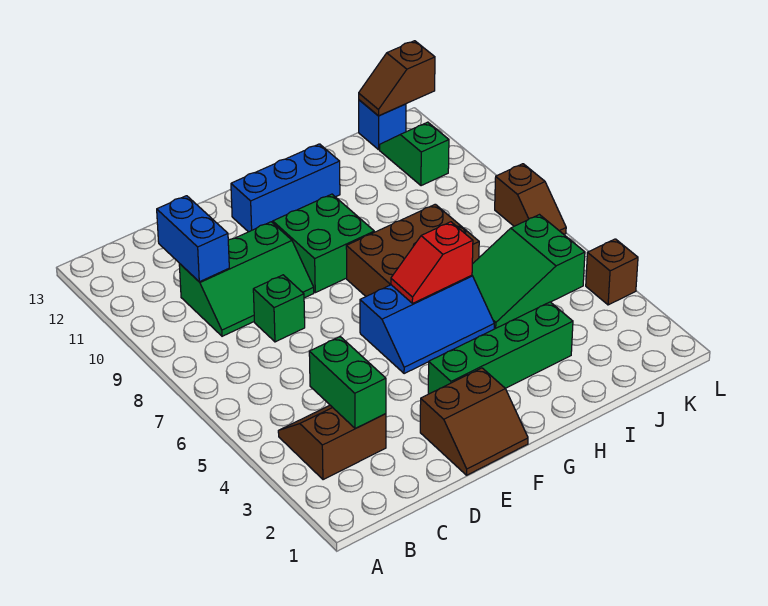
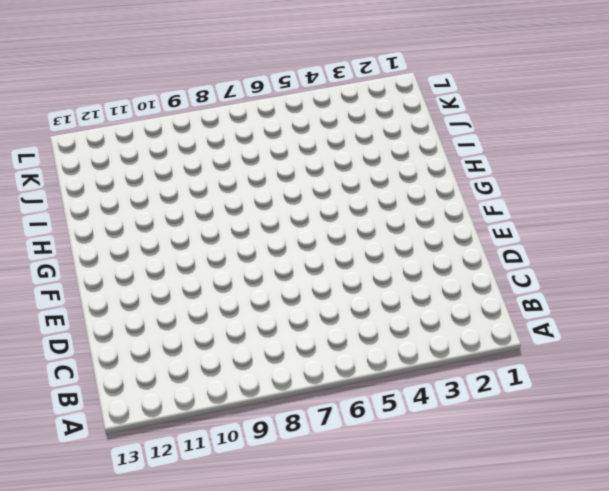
none -> brown slope B3:C4 level 1 top 3
none -> green slope C9:E10 level 1 top 10
none -> green brick D8 level 1

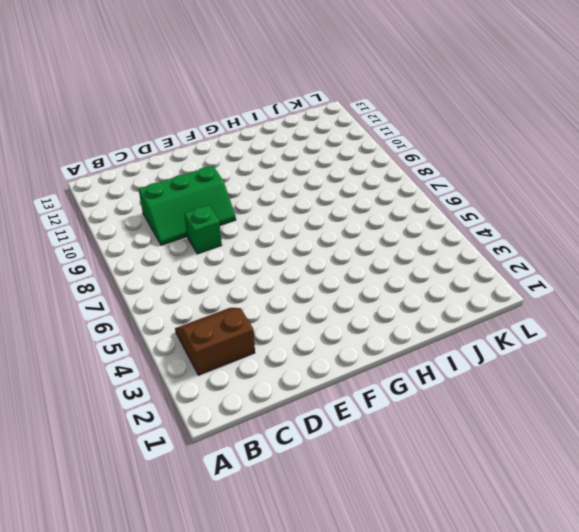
none -> brown slope E1:F2 level 1 top 2
none -> green brick F3:I3 level 1
none -> blue slope F5:H6 level 1 top 6

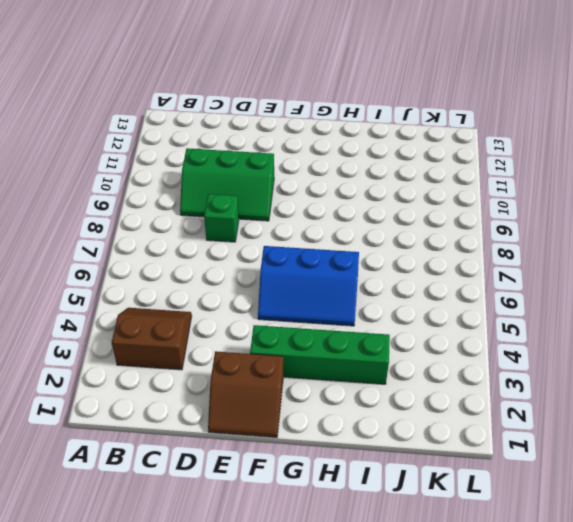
none -> green brick F9:G10 level 1
none -> blue brick F12:H12 level 1
none -> brown brick G7:I8 level 1

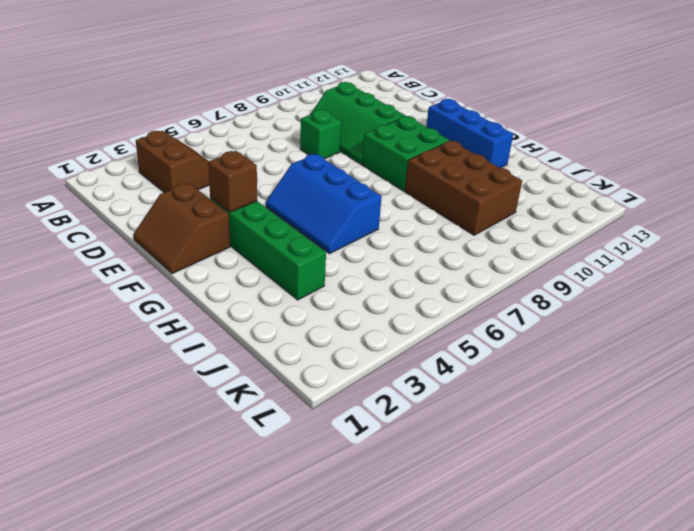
brown brick F3 level 2 -> brown brick L4 level 1
brown brick H9:J10 level 1 -> brown brick G7:I8 level 1
none -> green slope I5:K6 level 1 top K
none -> green slope K11:K12 level 1 top 11
none -> blue brick K13 level 1

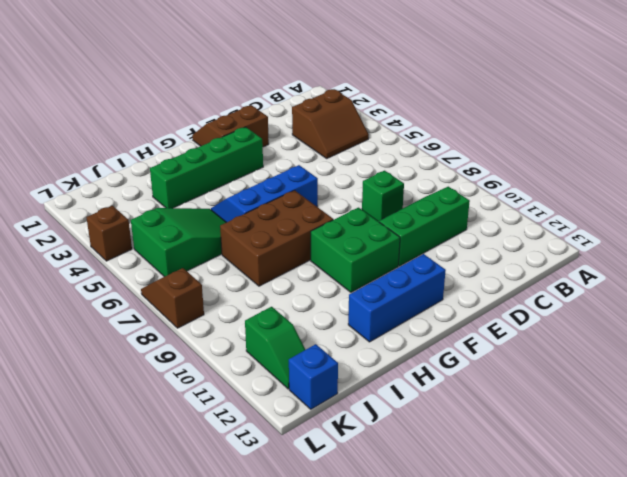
none -> green brick C3:C4 level 2
none -> blue brick C10:C11 level 2
none -> red slope G6:H6 level 2 top H

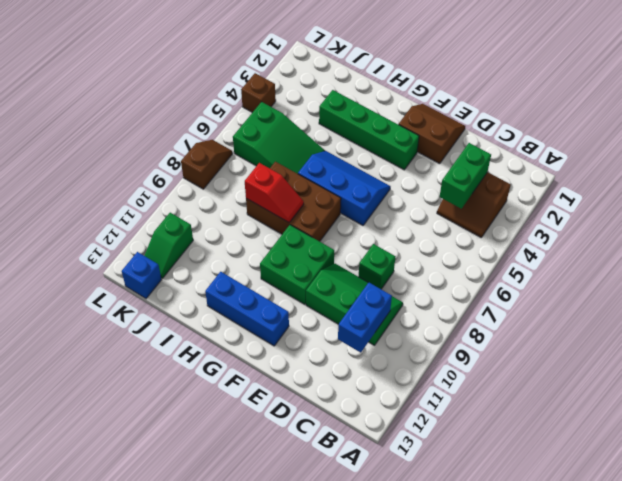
red slope H8:I8 level 2 top I -> red slope G6:H6 level 2 top H
none -> brown slope K13:L13 level 2 top L

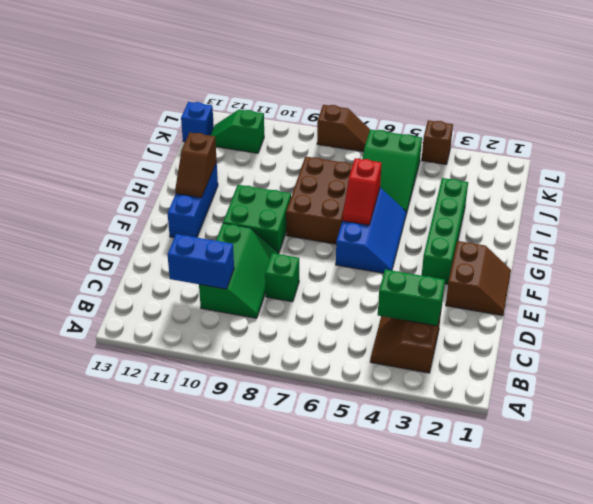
brown slope G12:H12 level 2 top H -> brown slope K13:L13 level 2 top L

